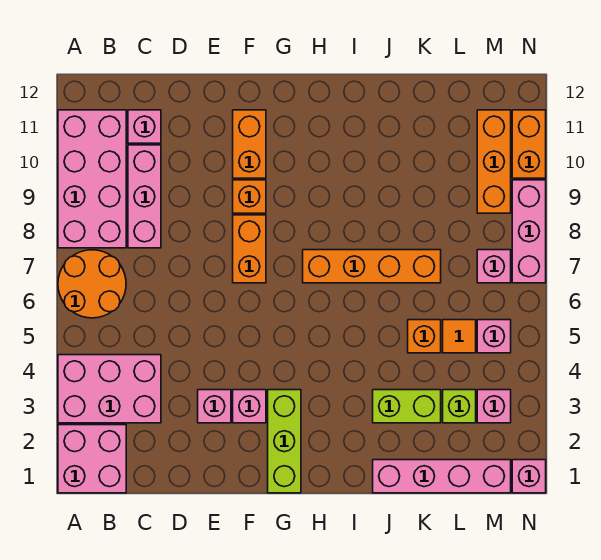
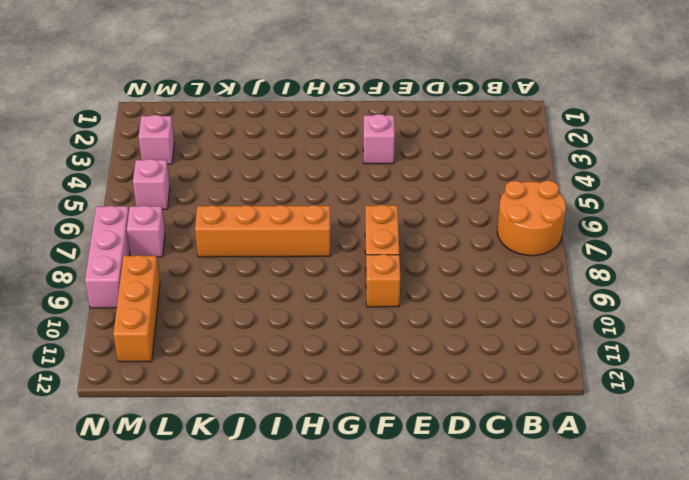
none -> pink brick A1:B2 level 1
none -> pink brick A3:C4 level 1
none -> pink brick A8:B11 level 1

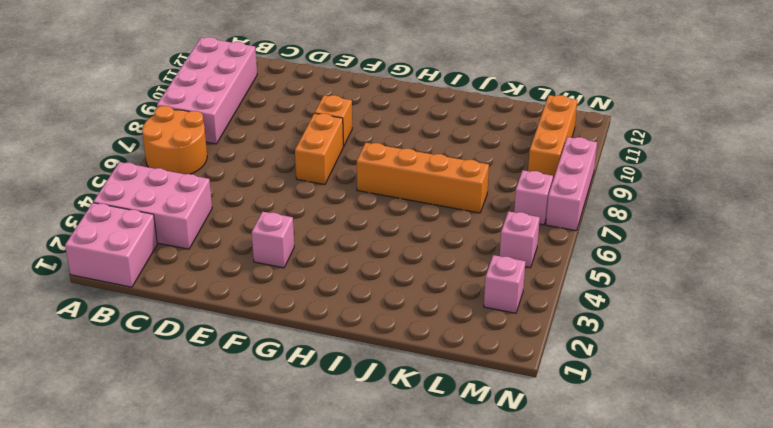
none -> pink brick C8:C10 level 1
none -> pink brick C11 level 1
none -> pink brick E3 level 1

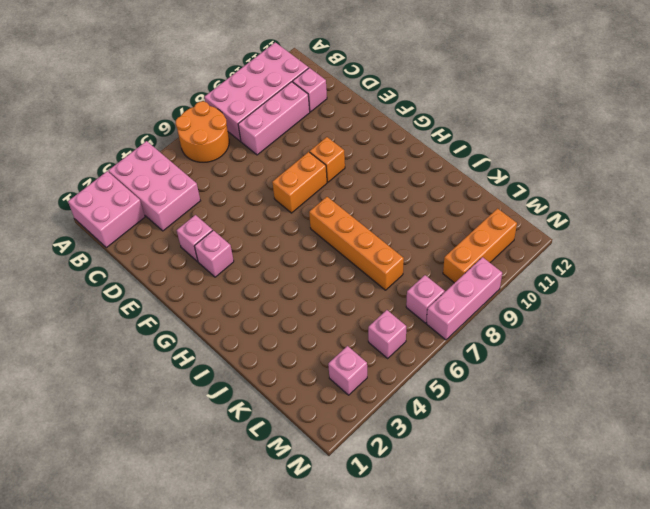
none -> orange brick F10:F11 level 1
none -> lime brick G1:G3 level 1
none -> pink brick J1:M1 level 1

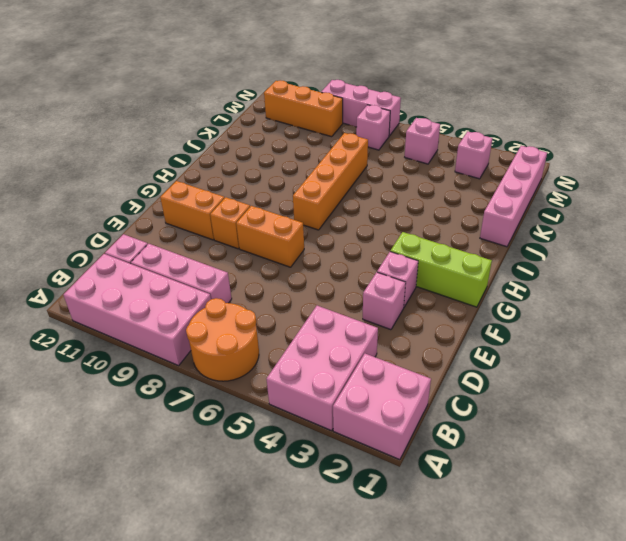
none -> lime brick J3:K3 level 1
none -> orange brick K5 level 1
none -> lime brick L3 level 1

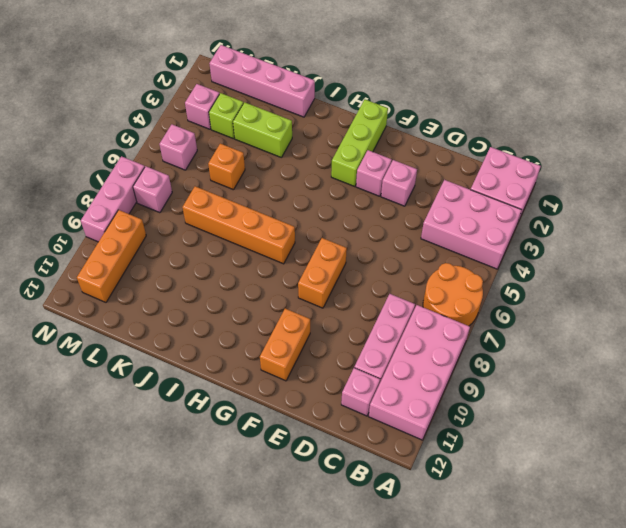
none -> orange brick F9 level 1
none -> orange tile L5 level 1
none -> pink brick N1 level 1

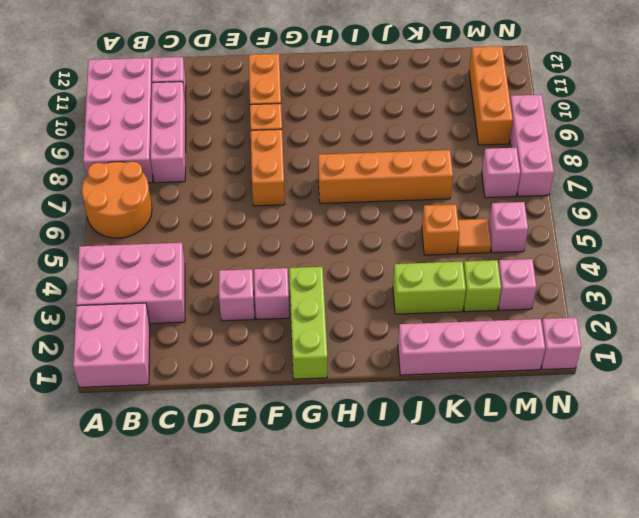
none -> orange brick N10:N11 level 1

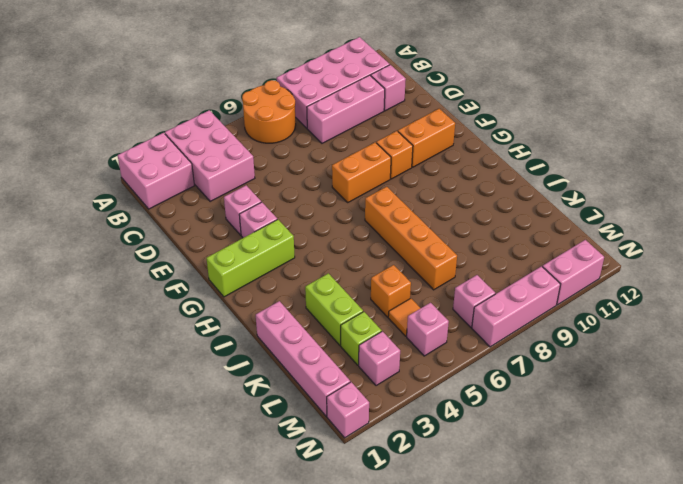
pink brick N10:N11 level 1 -> orange brick N10:N11 level 1
none -> orange brick M9:M11 level 1

